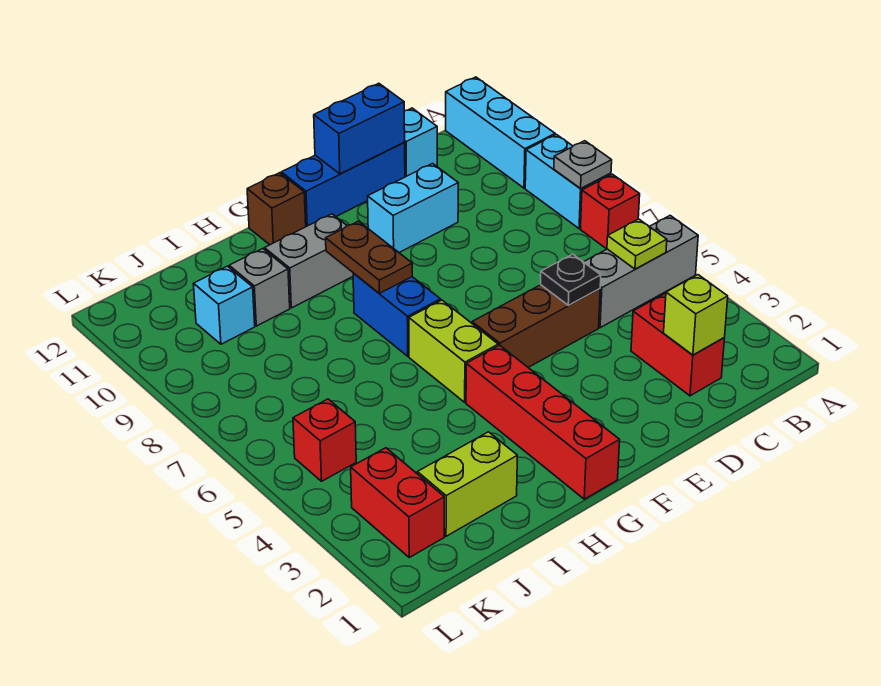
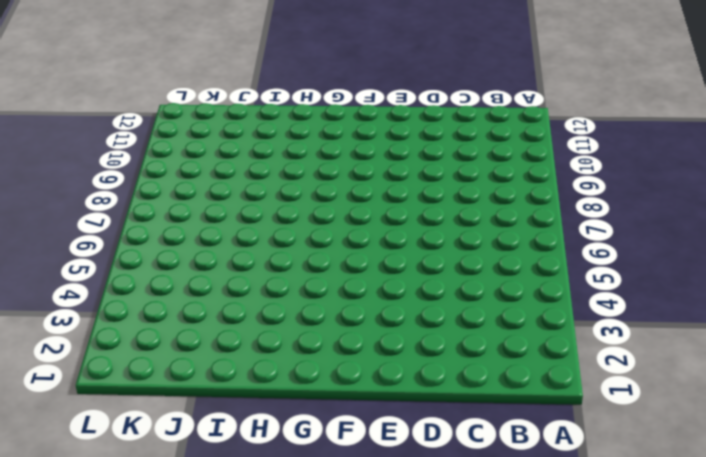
none -> grey brick A5:C5 level 1
none -> red brick A7 level 1
none -> cyan brick A8:A9 level 1

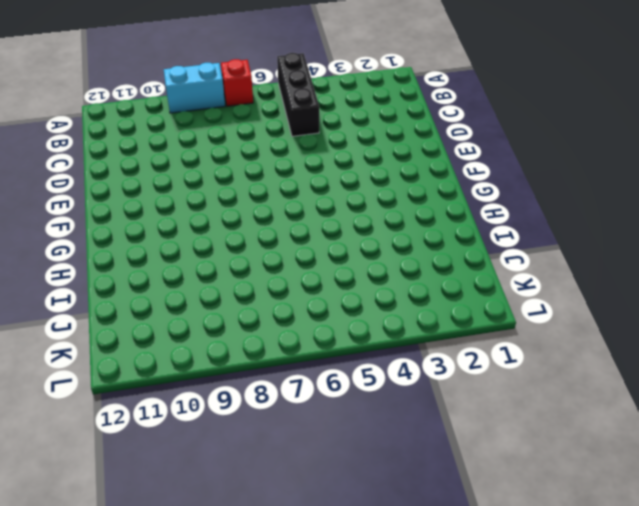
black brick A5:C5 level 1 -> grey brick A5:C5 level 1
none -> cyan brick A10:A12 level 1
none -> red brick C2:C3 level 1
none -> cyan brick C12 level 1

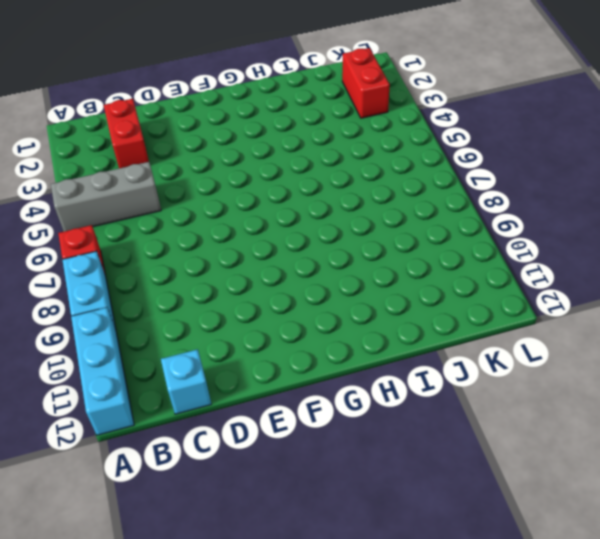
none -> brown brick D5:F5 level 1
none -> cyan brick D10:E10 level 1
none -> blue brick D12:F12 level 1

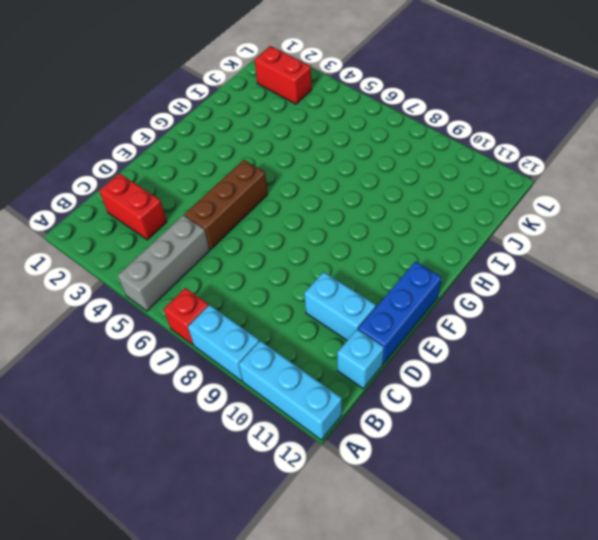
cyan brick D10:D11 level 1 -> cyan brick D10:E10 level 1
none -> red brick G1:G4 level 1
none -> lime brick G5:G6 level 1
none -> blue brick G7:G8 level 1

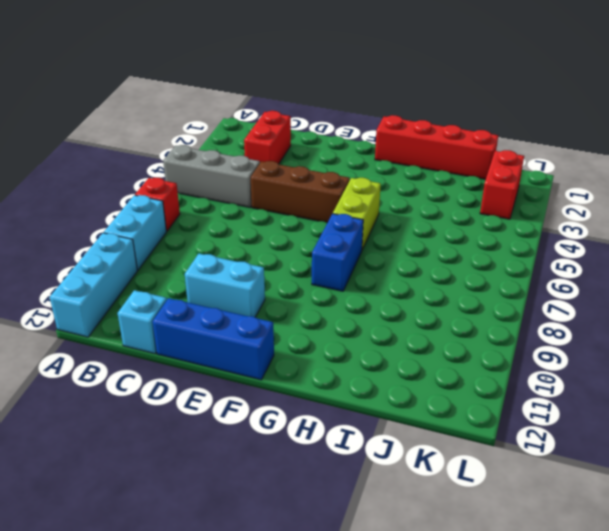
red brick G1:J1 level 1 -> red brick G1:G4 level 1
none -> grey brick G10:H10 level 1
none -> brown brick G12 level 1
none -> lime brick I2:J2 level 1

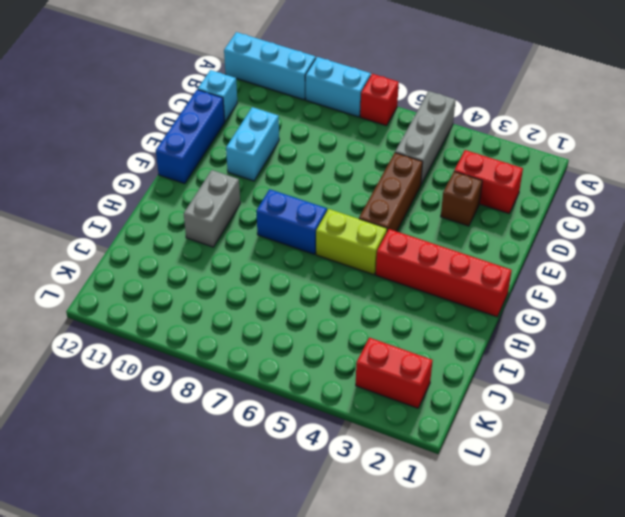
brown brick D3 level 1 -> brown brick G12 level 1
none -> lime brick I2:J2 level 1
none -> grey brick I10 level 1
none -> cyan brick J10 level 1

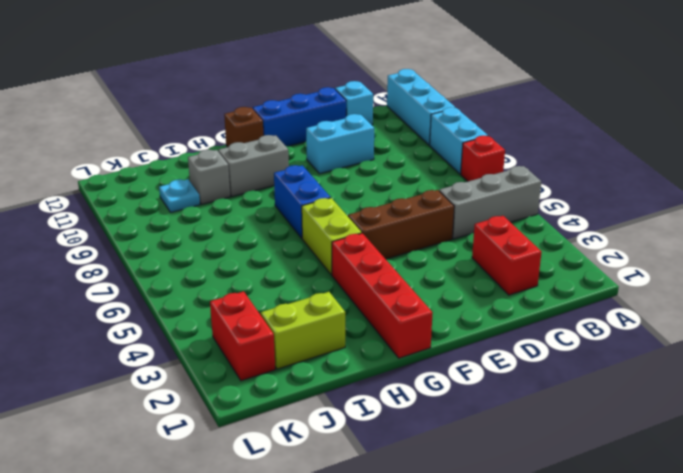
cyan plate J10 level 1 -> cyan brick J10 level 1
none -> red brick K5 level 1
none -> grey plate A8 level 2
none -> lime plate B5 level 2

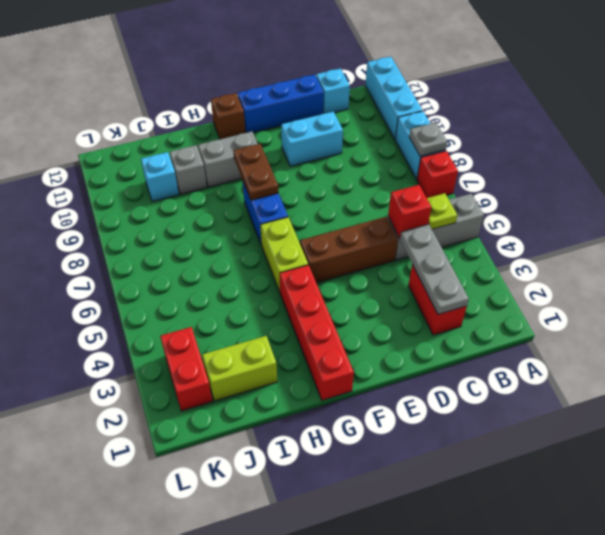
grey plate C2:C4 level 2 -> lime brick C2 level 2
red brick C5 level 2 -> red brick K5 level 1
none -> black plate D5 level 2
none -> blue brick D12:E12 level 2

